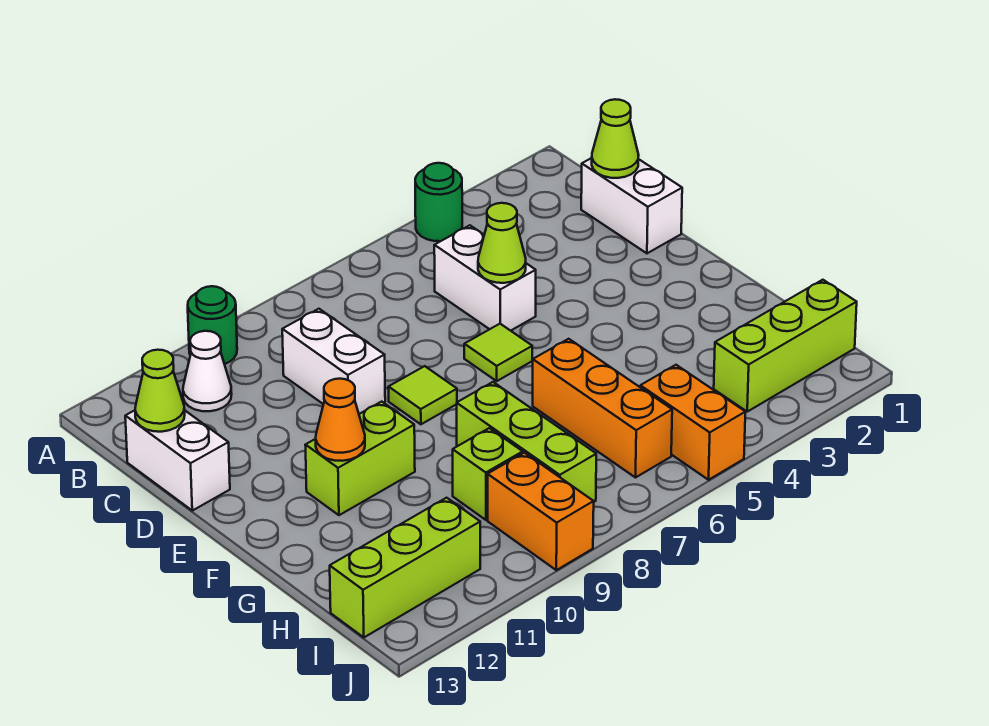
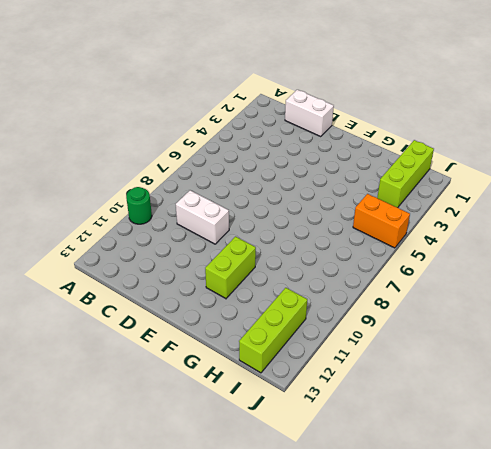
none -> green round brick A4 level 1
none -> white cone B11 level 1
none -> white brick C5:D5 level 1

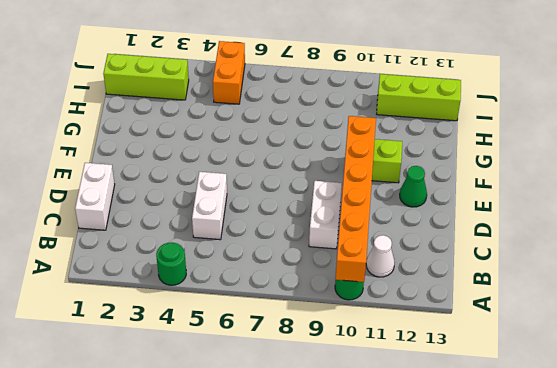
orange brick A10:F10 level 2 -> none
green cone E12 level 1 -> none
none -> white brick C13:D13 level 1
none -> lime tile E6 level 1
none -> lime tile E8 level 1

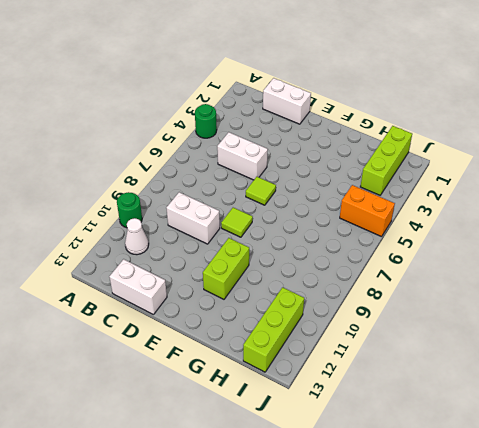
none -> orange brick G6:I6 level 1
none -> lime brick G8:I8 level 1
none -> lime brick H9 level 1

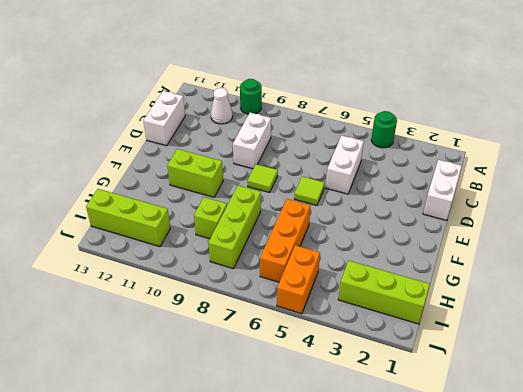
none -> orange brick I9:J9 level 1
none -> lime cone C1 level 2
none -> lime cone C13 level 2

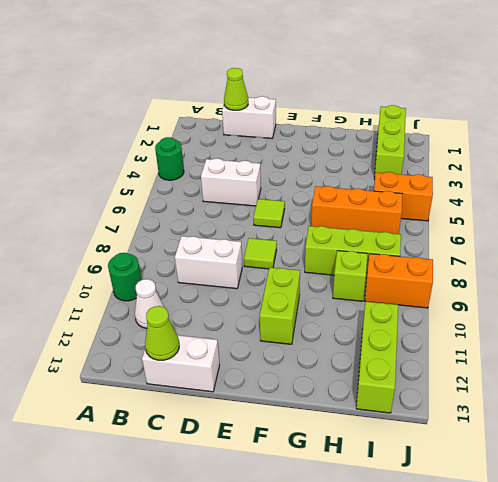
none -> lime cone D5 level 2
none -> orange cone F11 level 2

